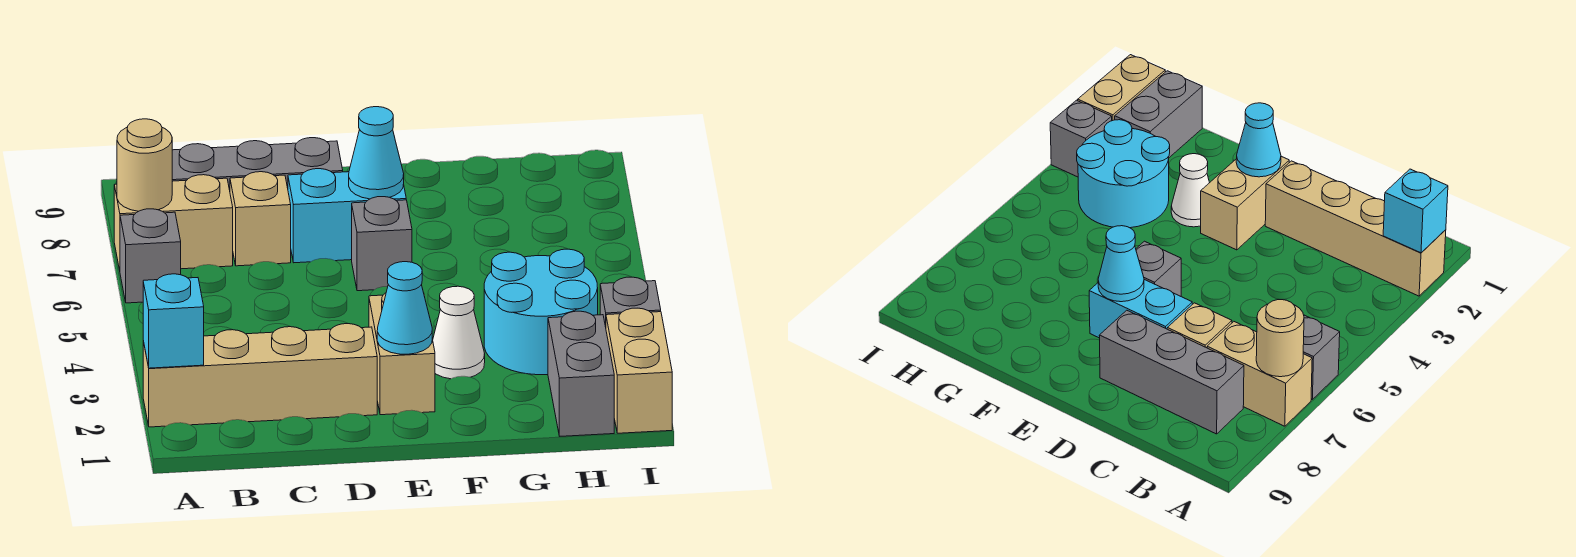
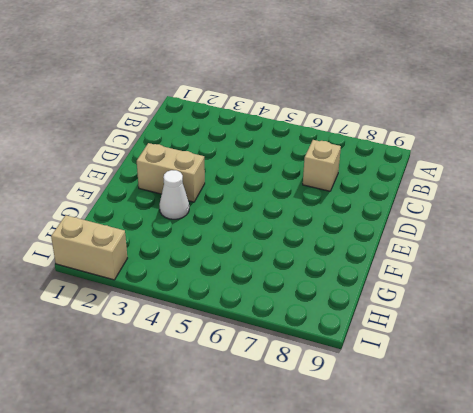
none -> tan brick A2:D2 level 1
none -> grey brick A6 level 1
none -> tan brick A7:B7 level 1

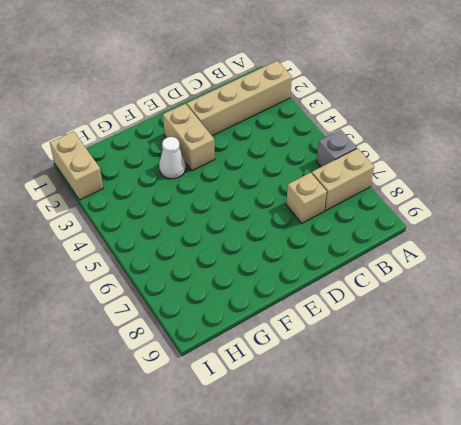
none -> grey brick B8:D8 level 1
none -> cyan brick D7:E7 level 1
none -> grey brick E6 level 1

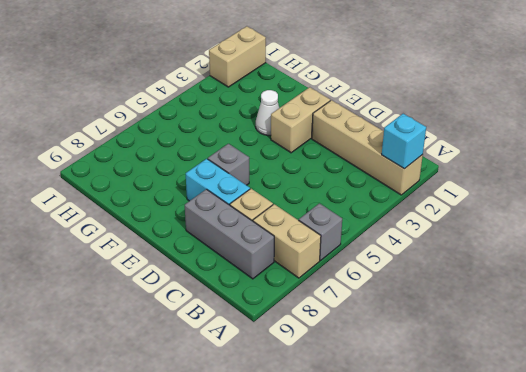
none -> cyan round brick G3:H4 level 1
none -> grey brick H1:H2 level 1
none -> grey brick I3 level 1

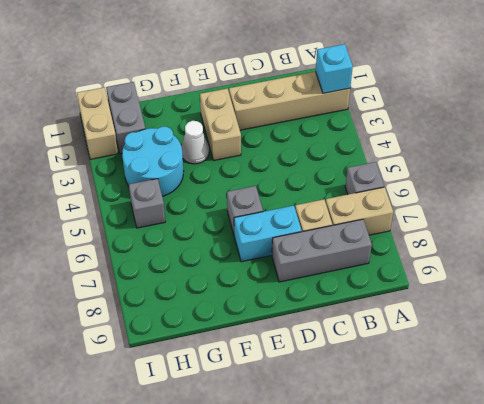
grey brick H5 level 1 -> grey brick I3 level 1
none -> tan round brick A7 level 2
none -> cyan cone E2 level 2
none -> cyan cone E7 level 2

